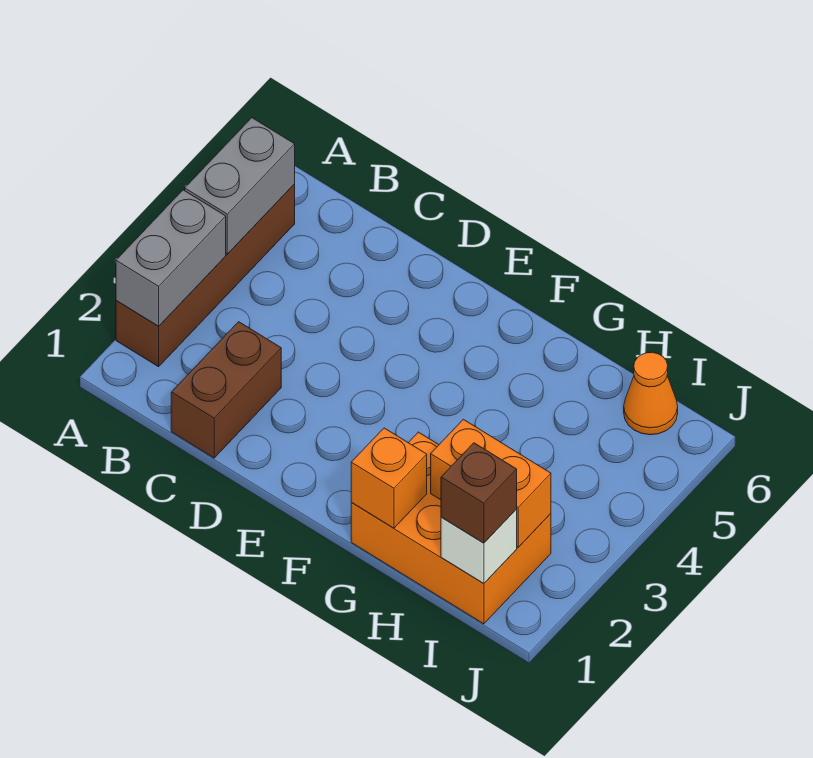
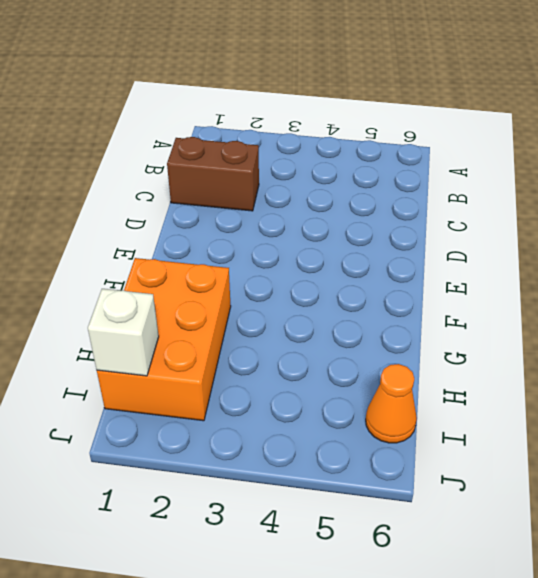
none -> brown brick A2:A5 level 1
none -> grey brick A2:A3 level 2

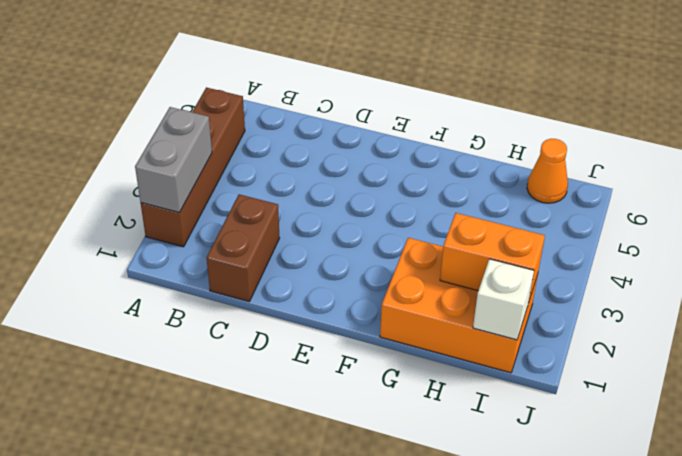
none -> grey brick A4:A5 level 2
none -> orange brick G1 level 2

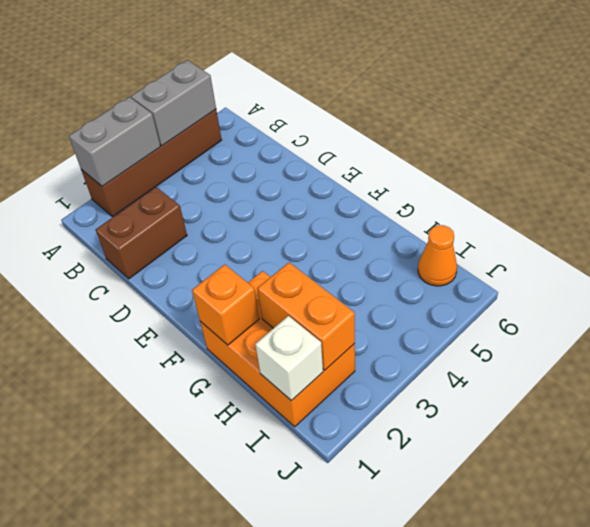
none -> brown brick I1 level 3

